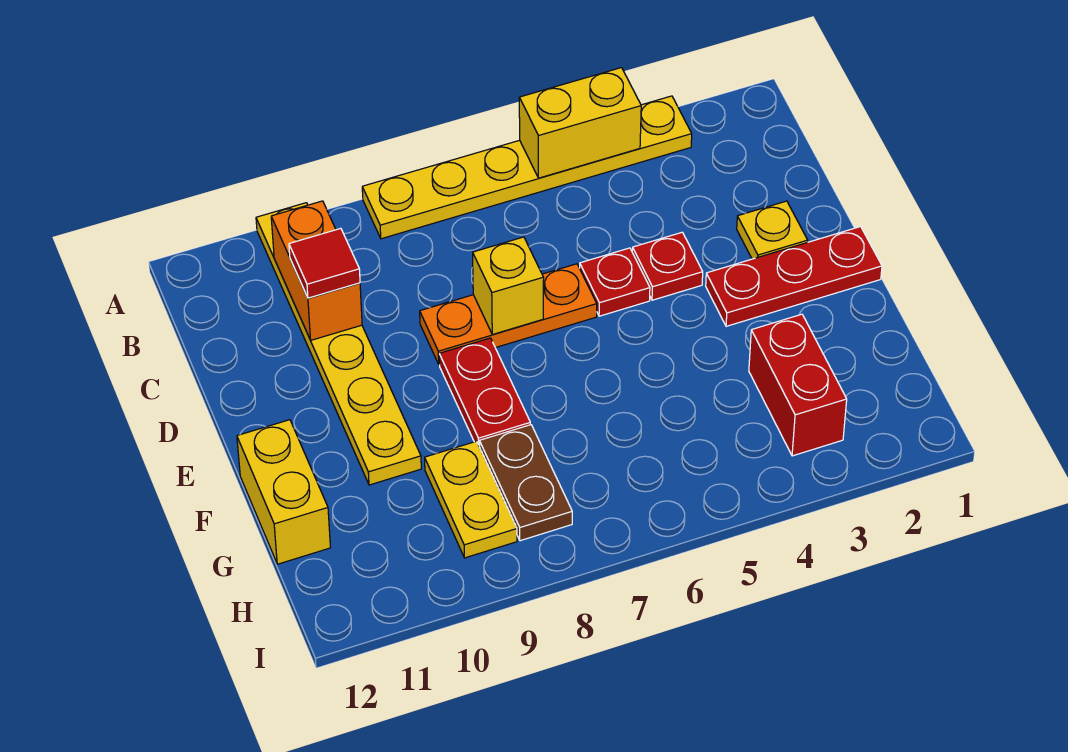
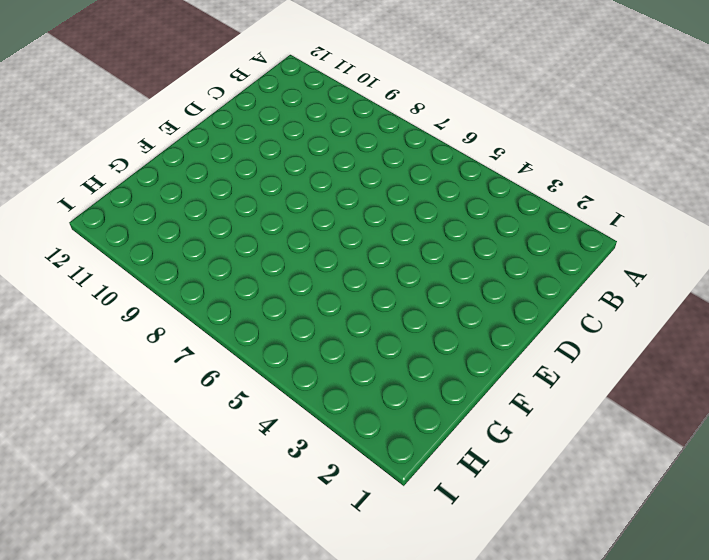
none -> yellow plate A3:A8 level 1
none -> yellow plate A10:F10 level 1
none -> yellow plate D2 level 1

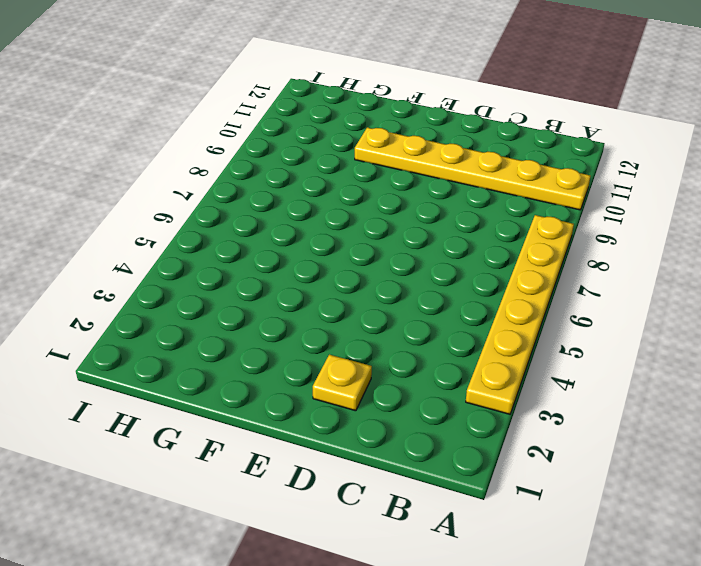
none -> red plate D4 level 1
none -> red plate D5 level 1
none -> orange plate D6:D8 level 1

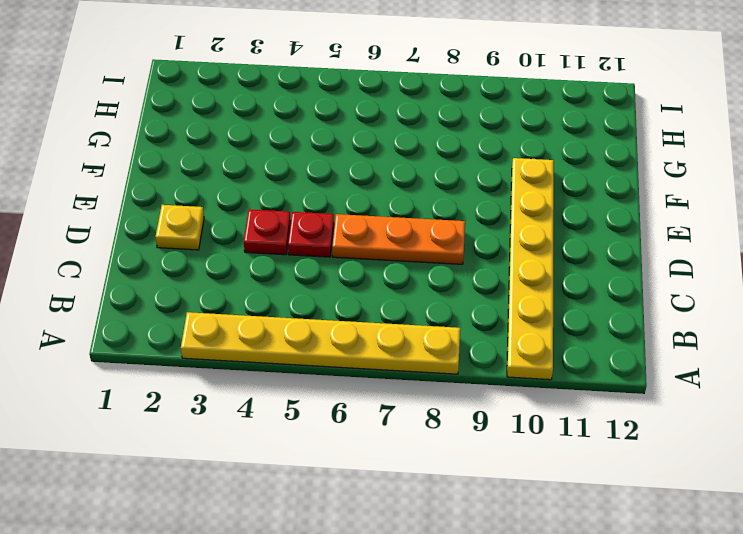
none -> red plate E1:E3 level 1
none -> red plate E8:F8 level 1
none -> yellow brick F12:G12 level 1

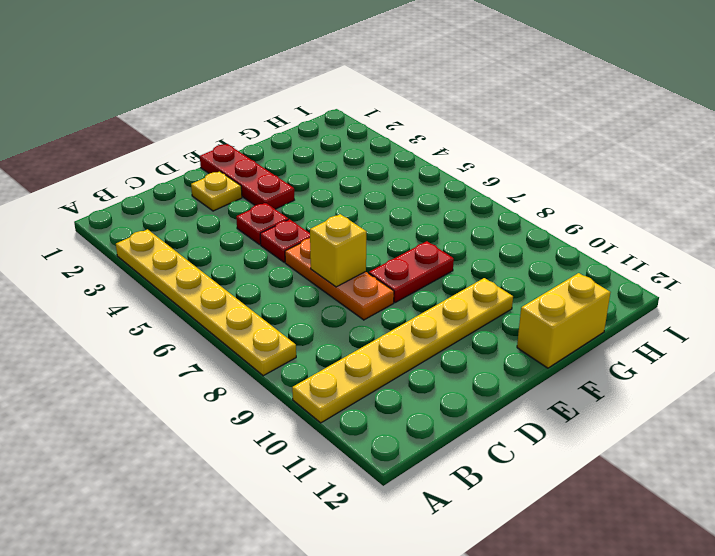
none -> red brick G3:H3 level 1
none -> brown plate G8:H8 level 1
none -> yellow plate G9:H9 level 1

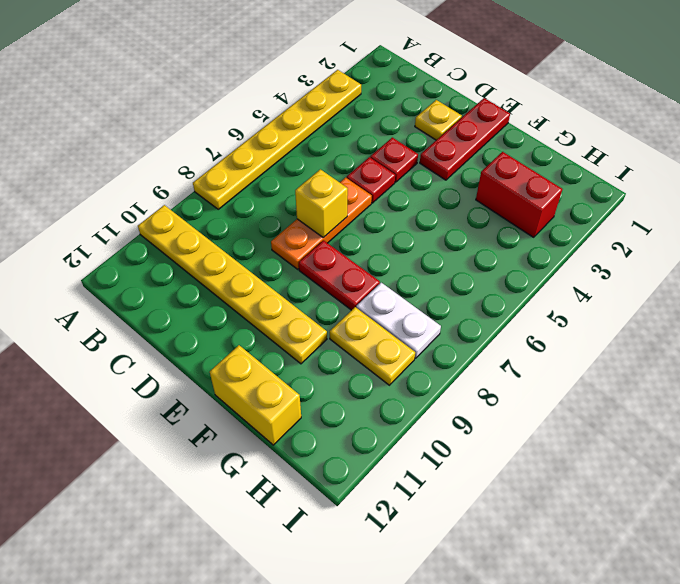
white plate G8:H8 level 1 -> brown plate G8:H8 level 1
none -> yellow brick A4:A5 level 2
none -> orange brick B10:C10 level 2
none -> red tile C10 level 3

